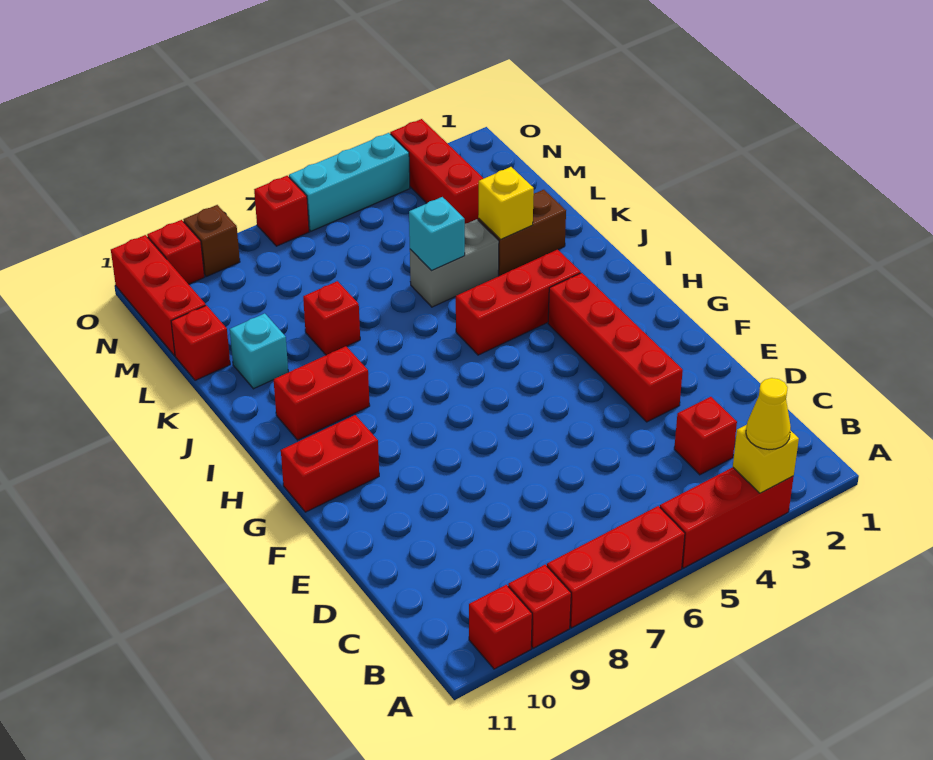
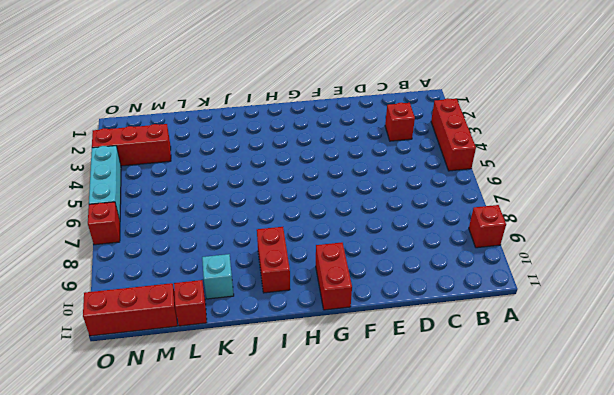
none -> red brick A6:A8 level 1
none -> red brick A10 level 1
none -> red brick E3:H3 level 1

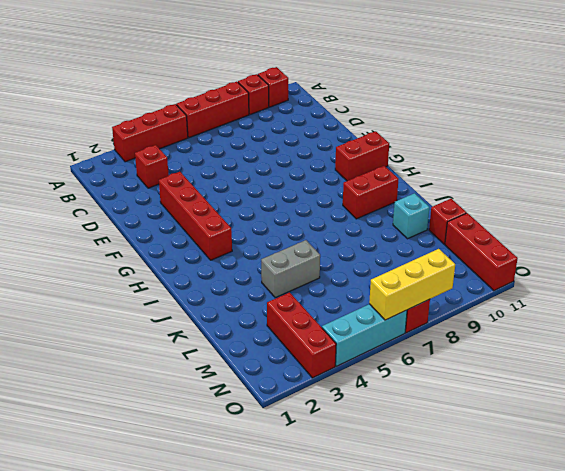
yellow brick O6:O8 level 2 -> none
none -> red brick I3:I5 level 1
none -> brown brick K2:K3 level 1
none -> red brick K8 level 1

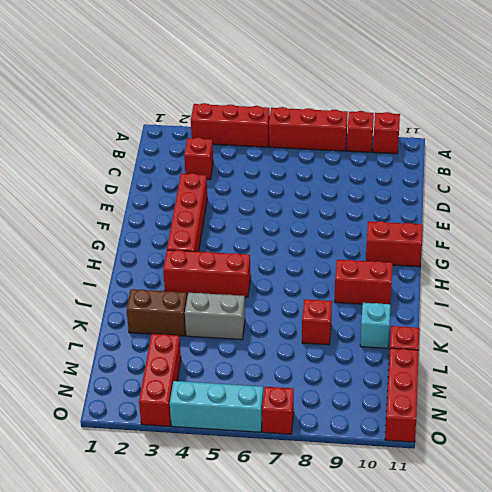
none -> brown brick O9 level 1
none -> red brick O10 level 1
none -> yellow brick A3 level 2

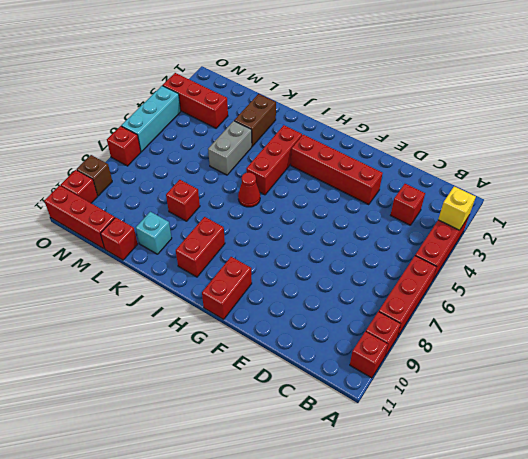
red cone I6 level 1 -> none
none -> yellow brick K3 level 2
none -> cyan brick K5 level 2
none -> yellow cone A3 level 3

